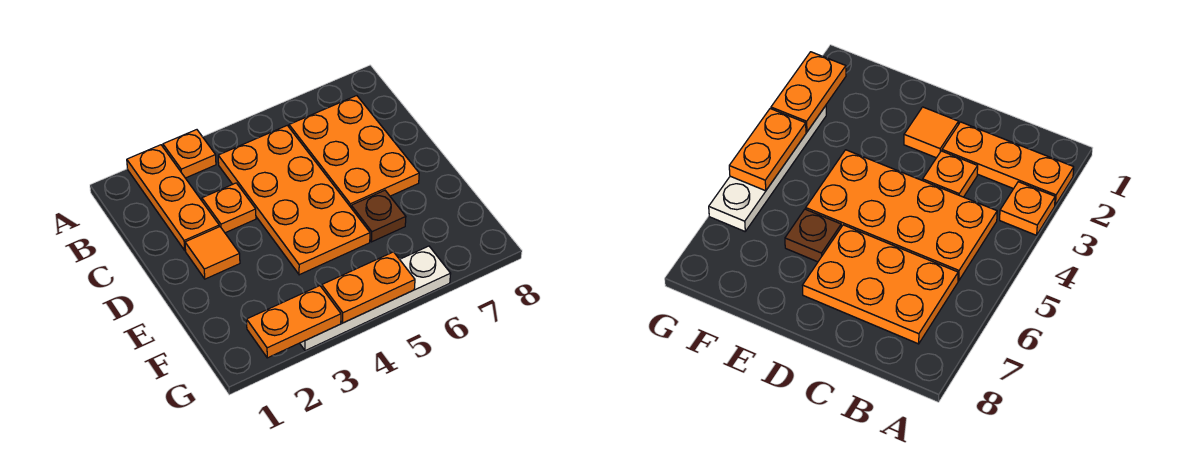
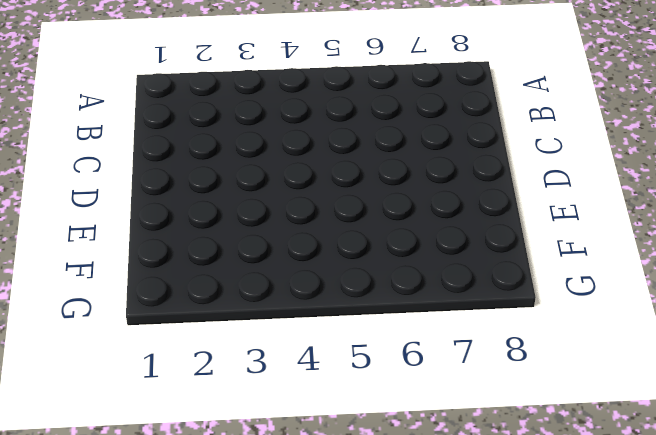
none -> orange plate A2:C2 level 1
none -> orange plate A3 level 1

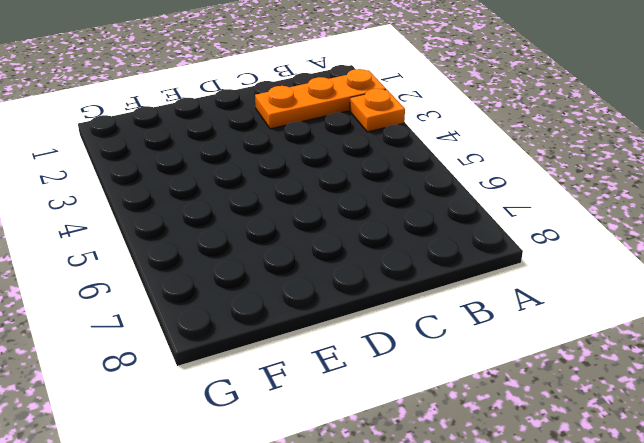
none -> orange plate B4:E5 level 1
none -> orange plate B6:D7 level 1

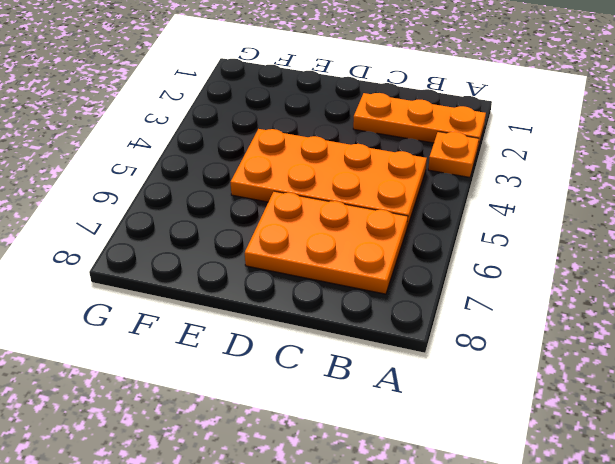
none -> orange plate C3 level 1
none -> orange tile D2 level 1

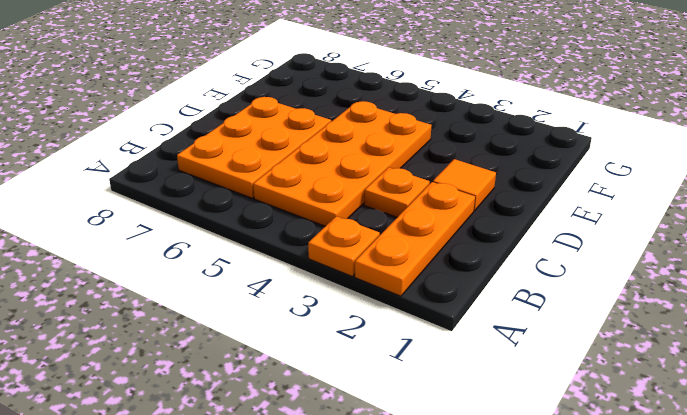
none -> brown plate E6 level 1
none -> white plate G3:G6 level 1

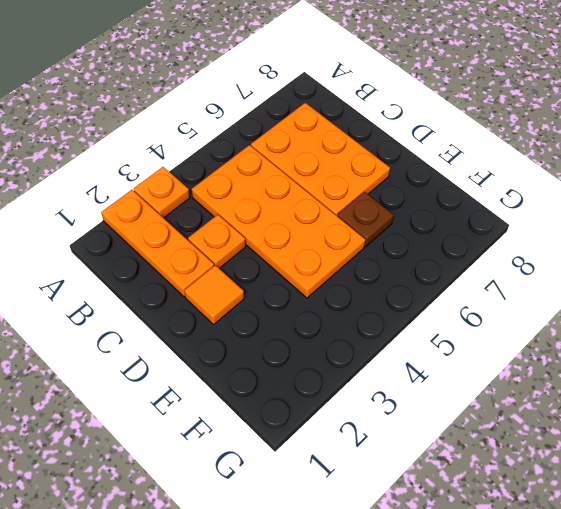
none -> white plate G3:G6 level 1
none -> orange plate G2:G3 level 2

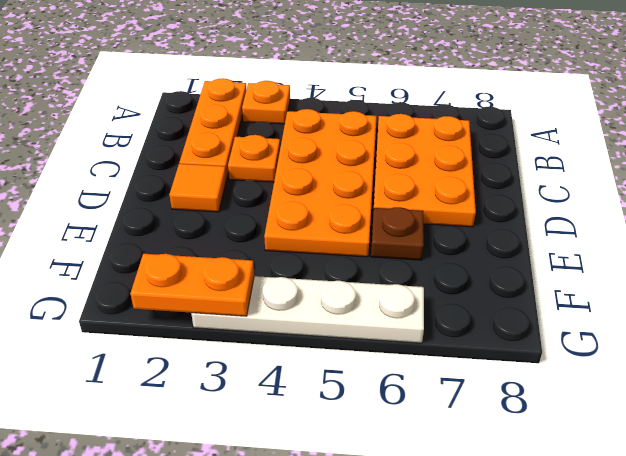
none -> orange plate G4:G5 level 2

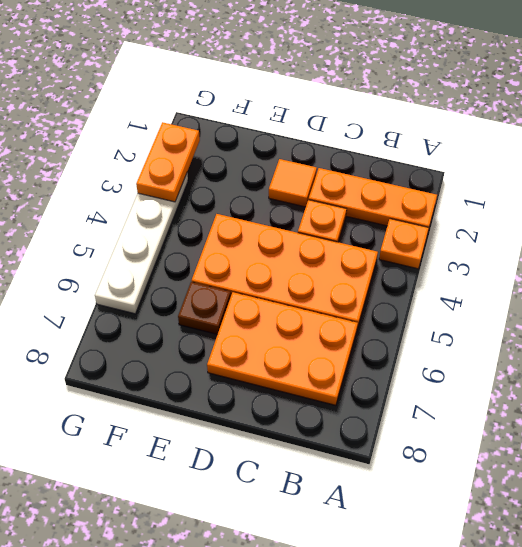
none -> orange plate G4:G5 level 2

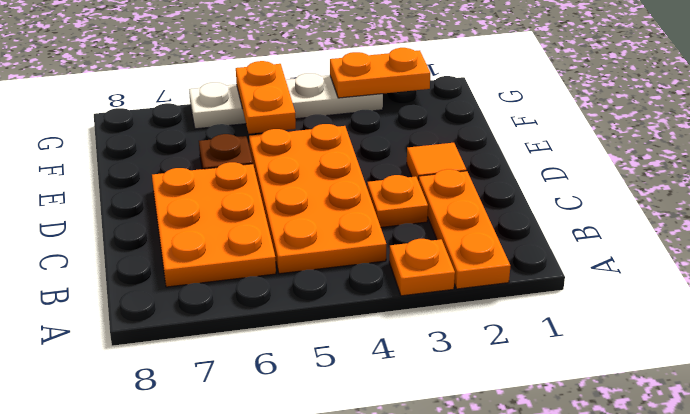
orange plate F5:G5 level 2 -> orange plate G4:G5 level 2

